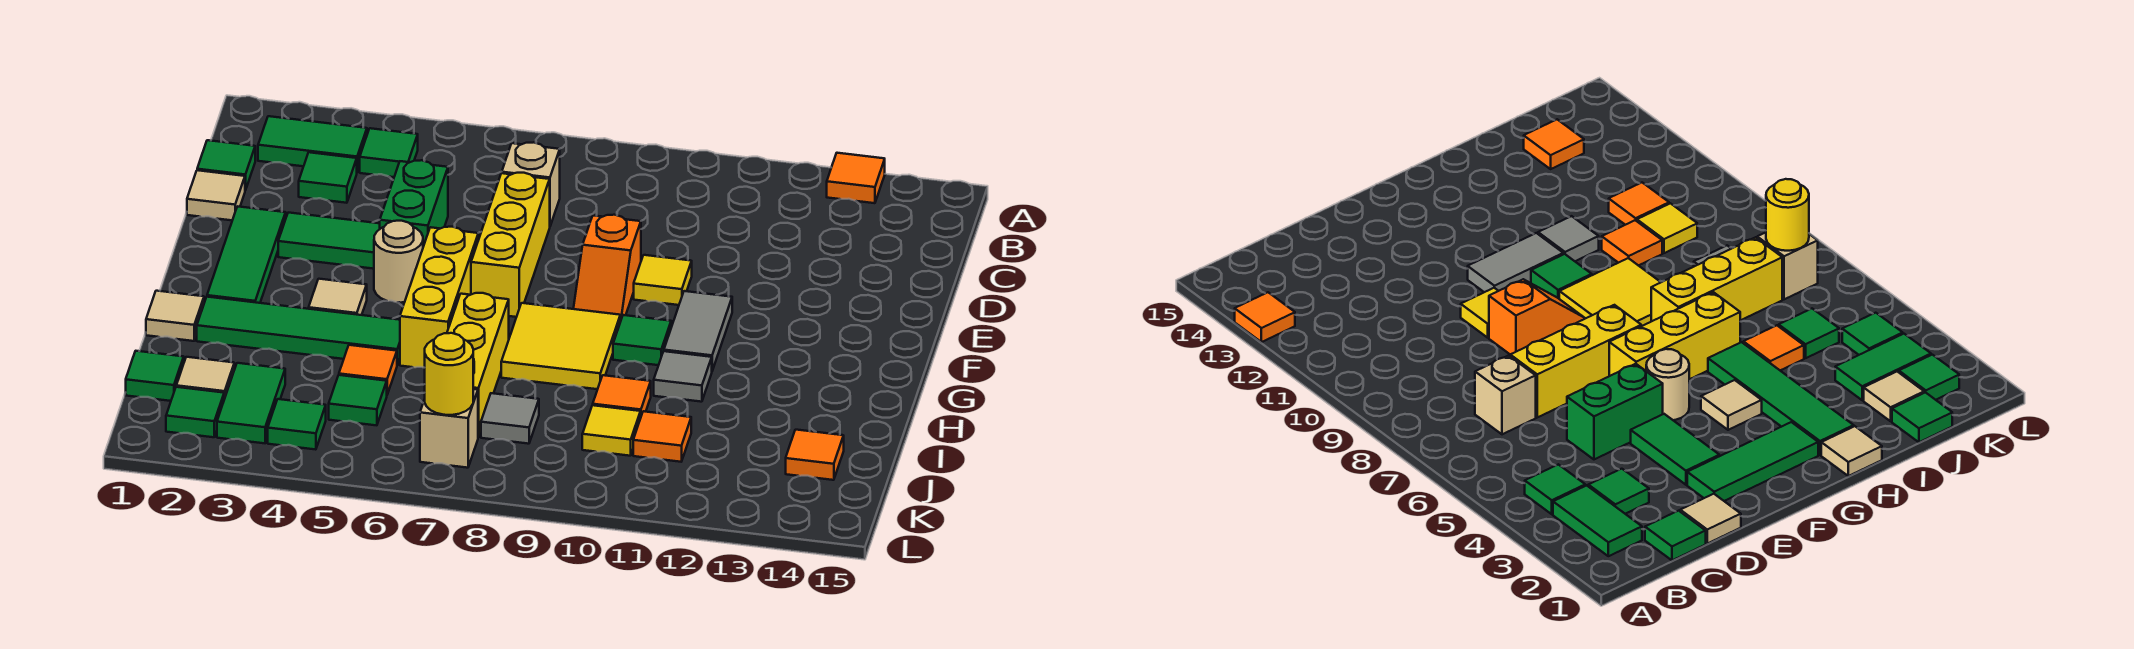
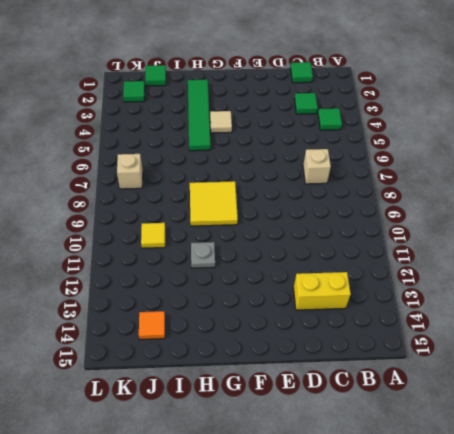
yellow brick C13:D13 level 1 -> none
grey plate H11 level 1 -> grey tile H11 level 1
none -> orange tile A13 level 1
none -> green tile B2:B3 level 1
none -> tan tile D1 level 1
none -> green brick D5:E5 level 1

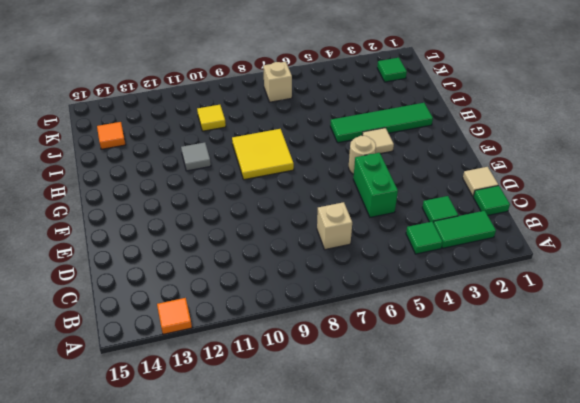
none -> yellow brick D7:F7 level 1
none -> green tile E2:G2 level 1
none -> green tile E3:E4 level 1
none -> orange slope E9:F9 level 1 top E

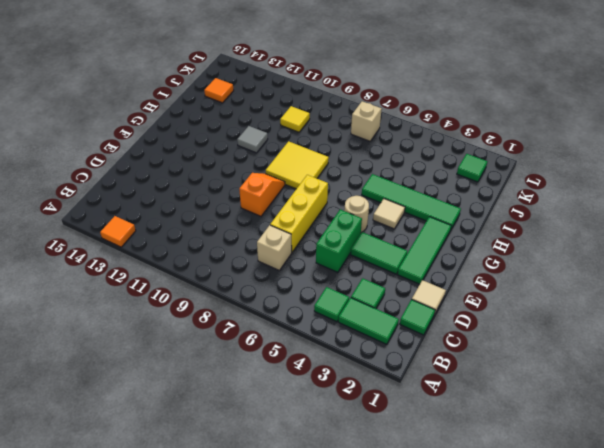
none -> yellow tile E10 level 1
none -> yellow brick F6:H6 level 1
none -> grey tile F11:G11 level 1
none -> green tile G10 level 1

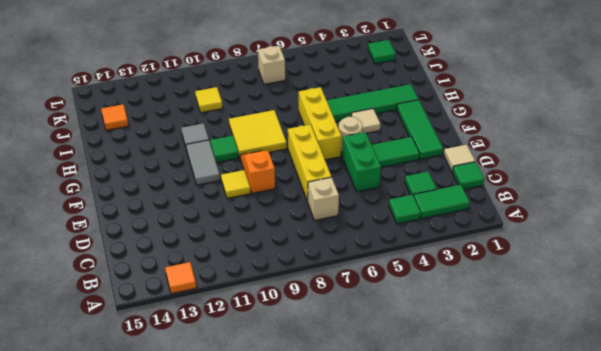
none -> tan tile H1 level 1
none -> yellow brick H7:J7 level 1
none -> orange tile I5 level 1
none -> orange tile I10 level 1

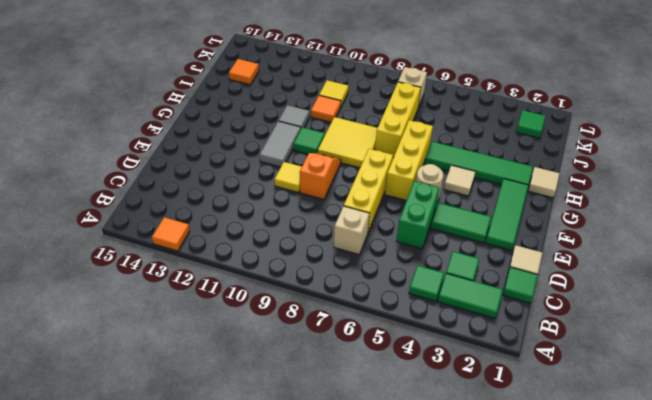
none -> orange tile I5 level 1
none -> green tile J1 level 1
none -> tan tile J2 level 1
none -> green tile J3:K3 level 1

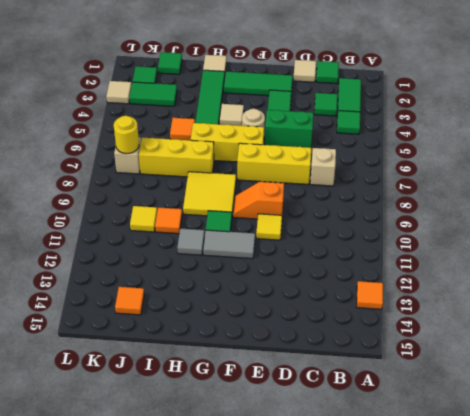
tan tile L3 level 1 -> tan tile J2 level 1
none -> green tile J5 level 1
none -> grey tile J8 level 1
none -> orange tile J11 level 1
none -> green tile K4 level 1

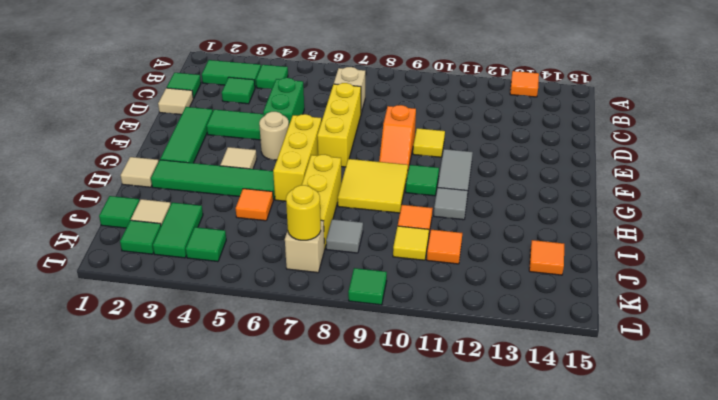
green tile L9 level 1 -> green tile J5 level 1

